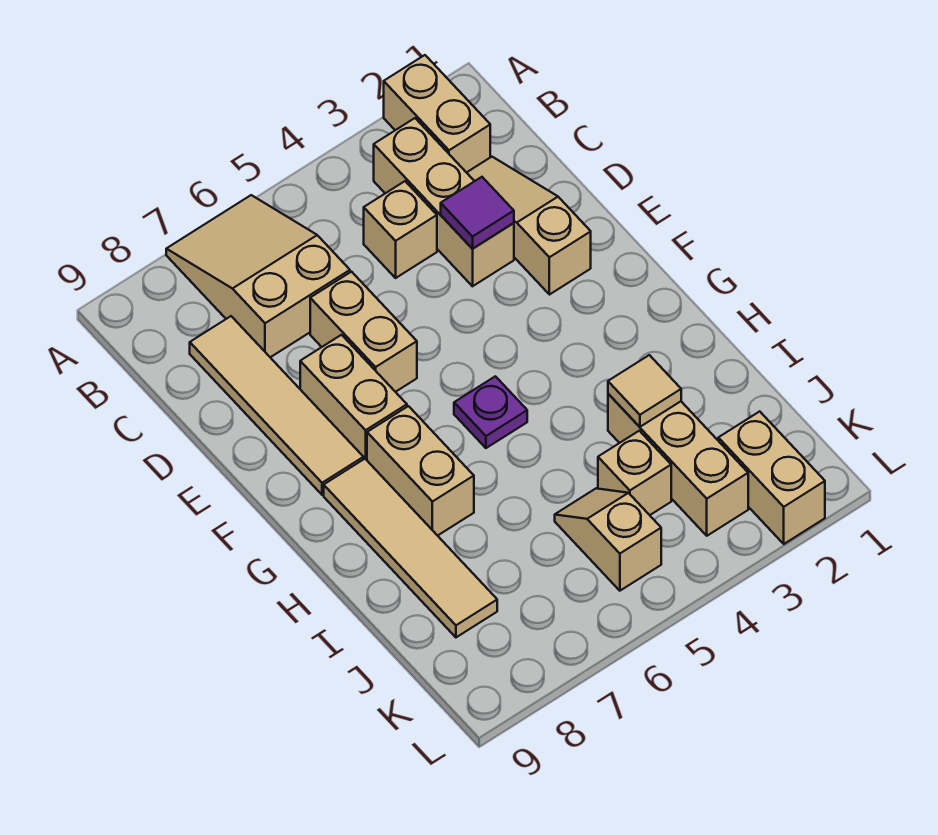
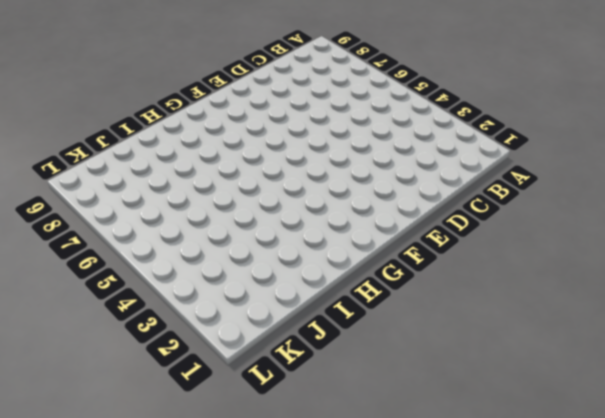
none -> tan brick A2:B2 level 1
none -> tan slope A6:C7 level 1 top C
none -> tan brick B3:D3 level 1

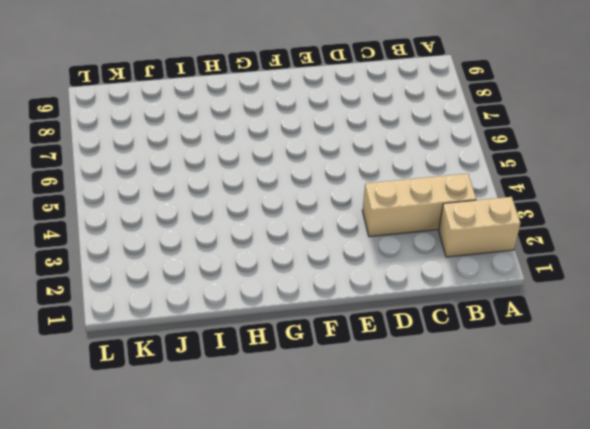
none -> tan slope A6:C7 level 1 top C
none -> tan slope C2:E2 level 1 top E
none -> tan brick C4 level 1

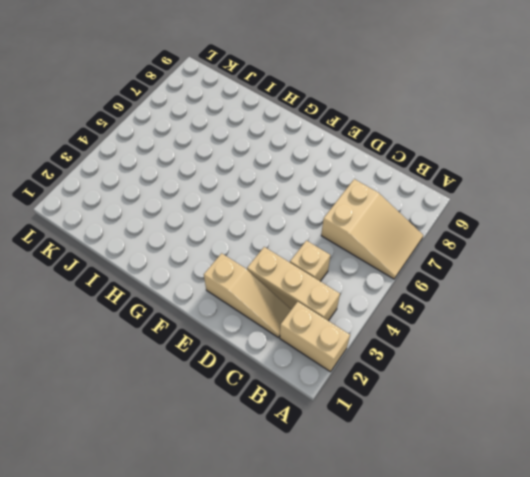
none -> tan tile C8:F8 level 1
none -> tan brick D6:E6 level 1
none -> tan brick E7:F7 level 1

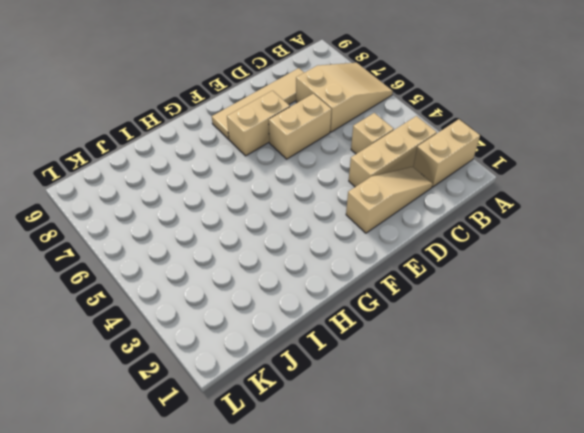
none -> purple plate G5 level 1
none -> tan brick G7:H7 level 1
none -> tan tile G8:J8 level 1

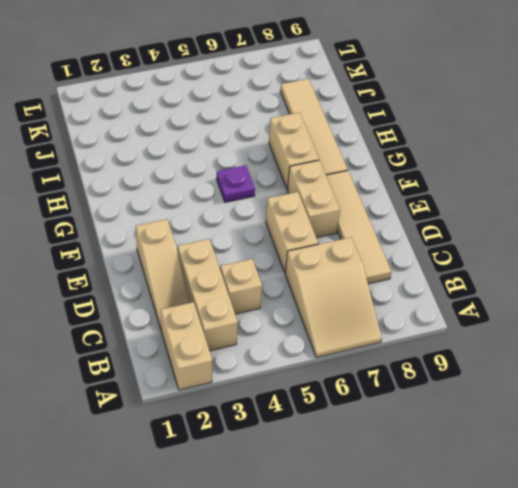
none -> tan brick I3:K3 level 1
none -> tan brick J4 level 1
none -> tan slope J5:K5 level 1 top K

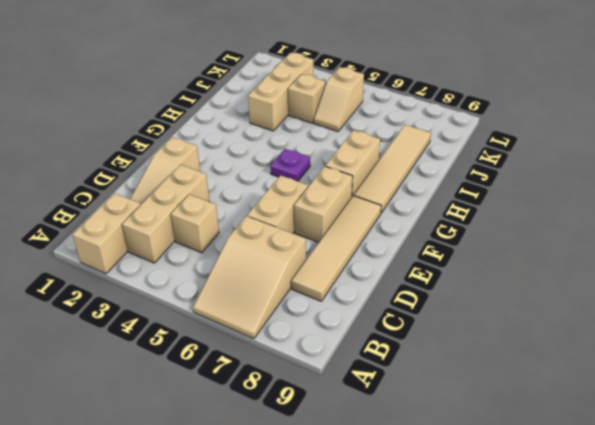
none -> tan brick K2:L2 level 1
none -> purple tile D3 level 2
none -> tan tile I3 level 2

